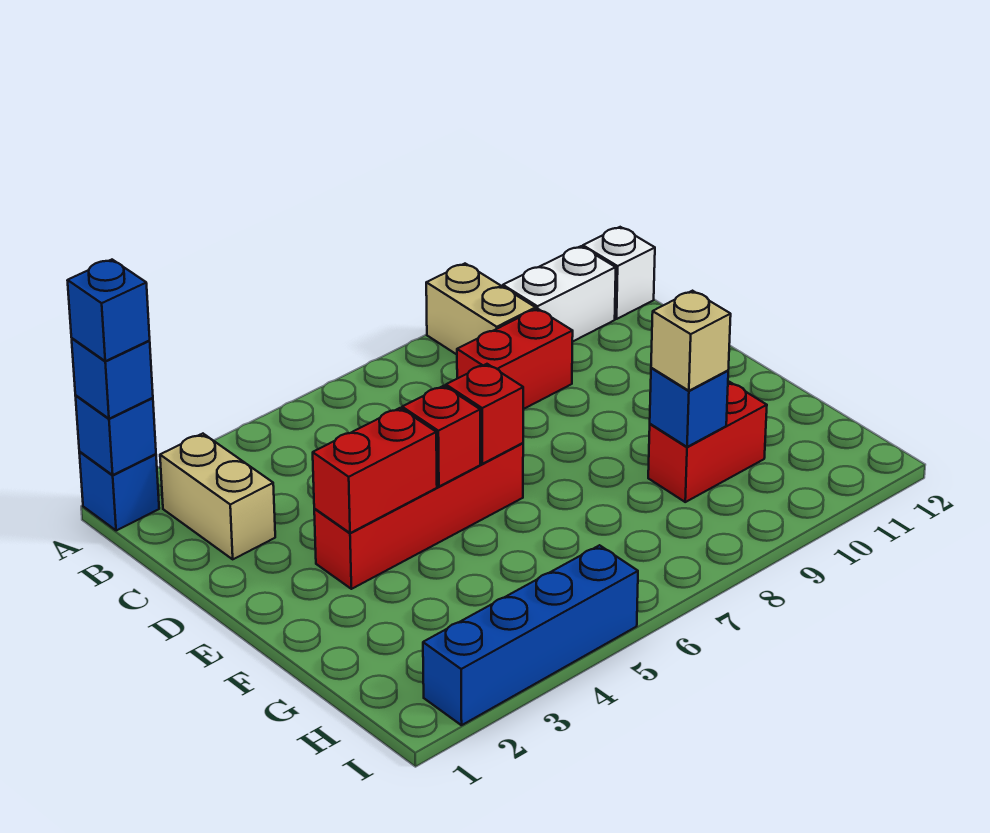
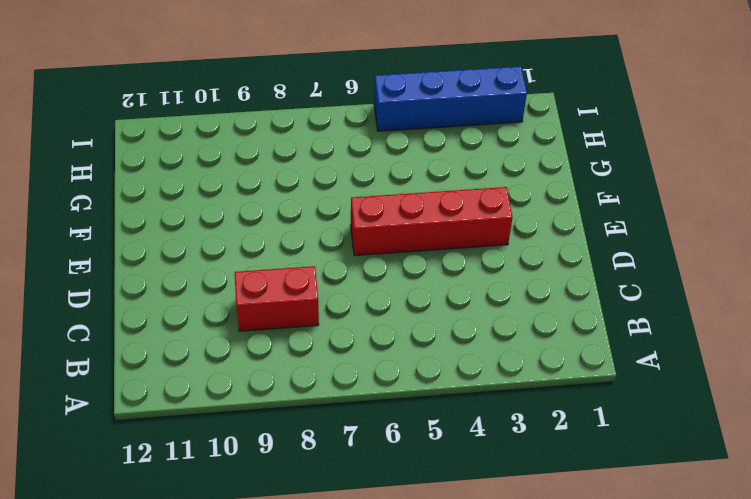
none -> blue brick A1 level 1
none -> tan brick A9:B9 level 1
none -> tan brick B2:C2 level 1

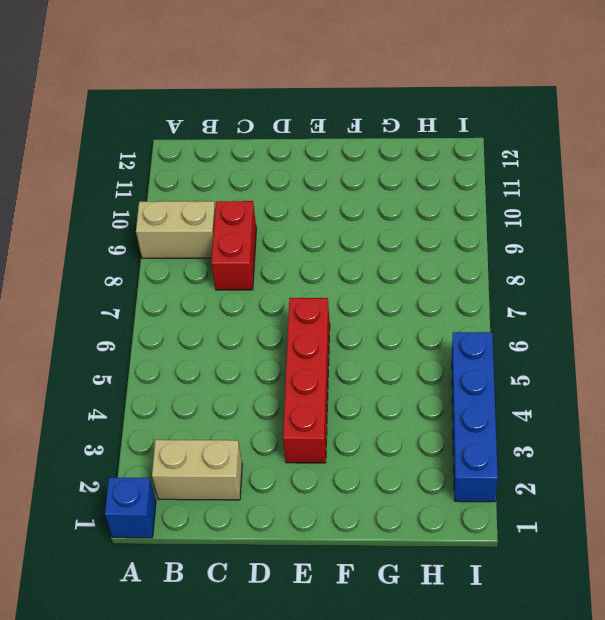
none -> white brick B10:B11 level 1
none -> white brick B12 level 1
none -> red brick G9:G10 level 1

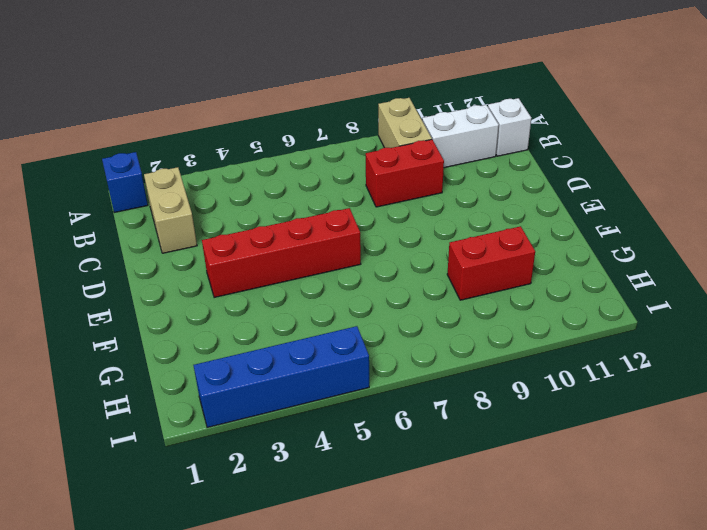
none -> blue brick A1 level 2
none -> red brick E3:E4 level 2
none -> red brick E5 level 2

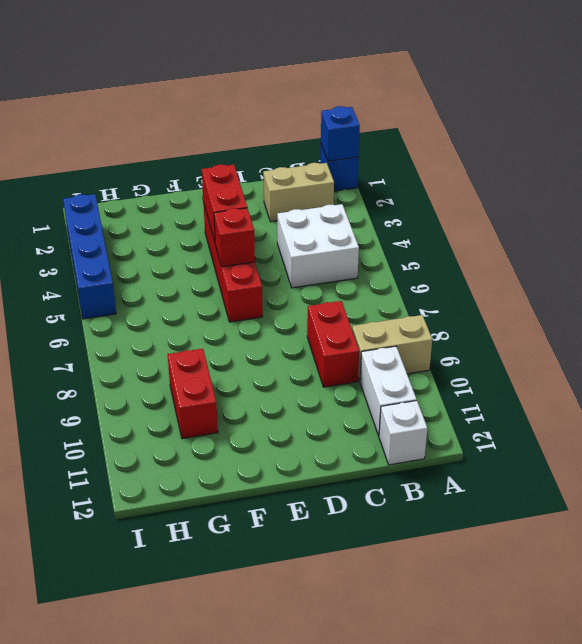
white brick B4:C5 level 1 -> none
none -> red brick E6 level 2
none -> blue brick G9 level 2
none -> blue brick A1 level 3

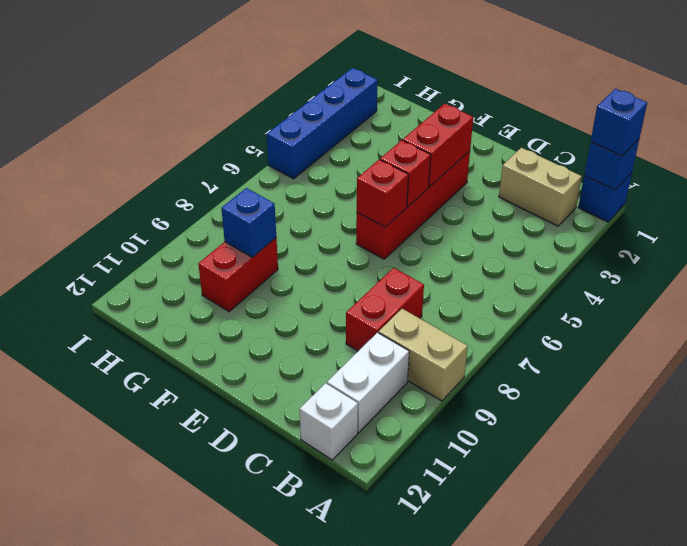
none -> tan brick G9 level 3
none -> blue brick A1 level 4

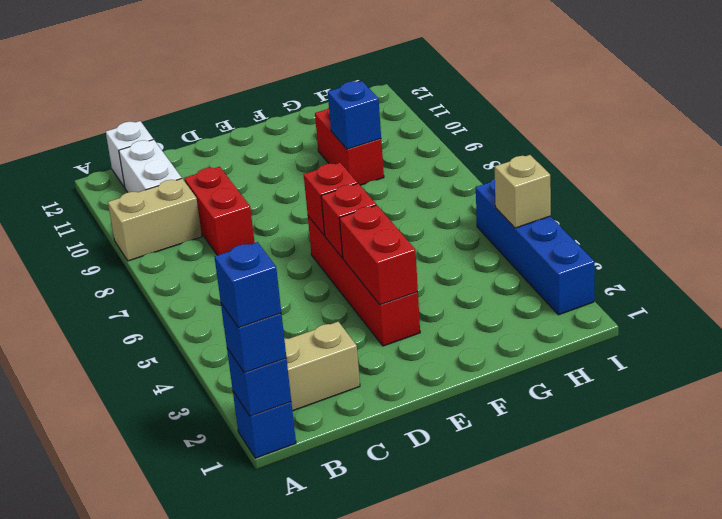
tan brick I4 level 2 -> tan brick G9 level 3

